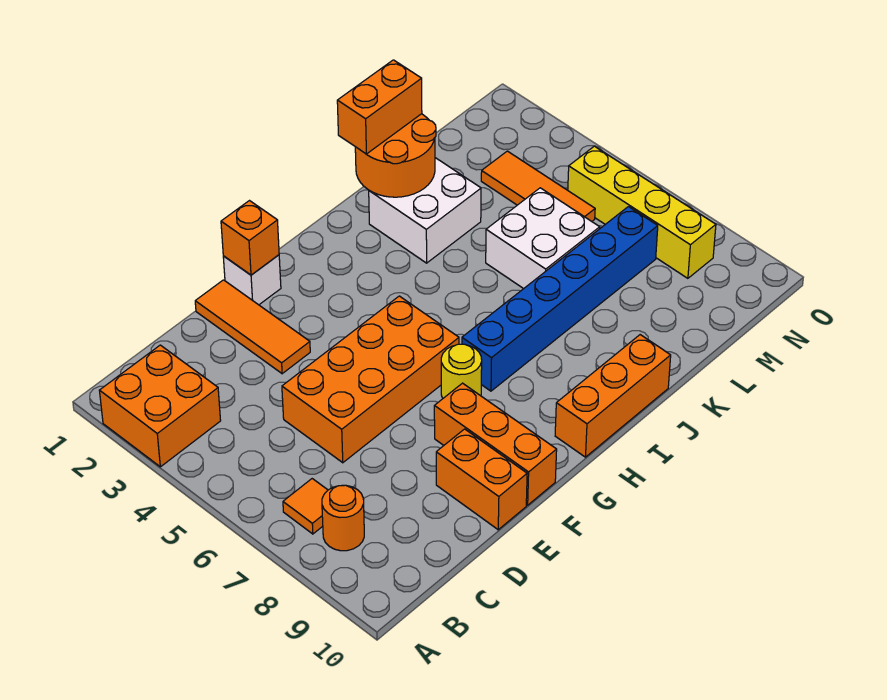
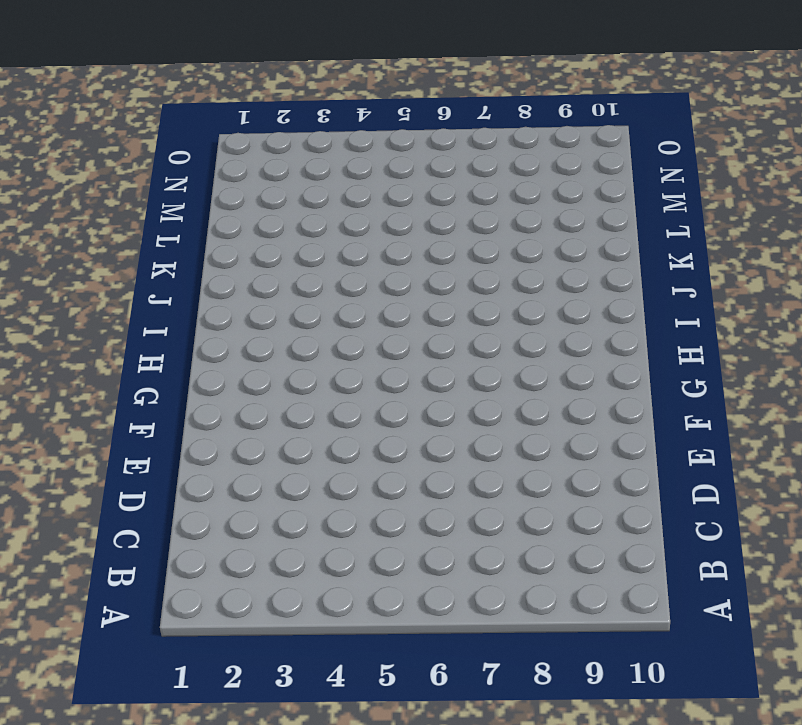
none -> orange brick A2:B3 level 1
none -> orange tile B7 level 1
none -> orange round brick B8 level 1

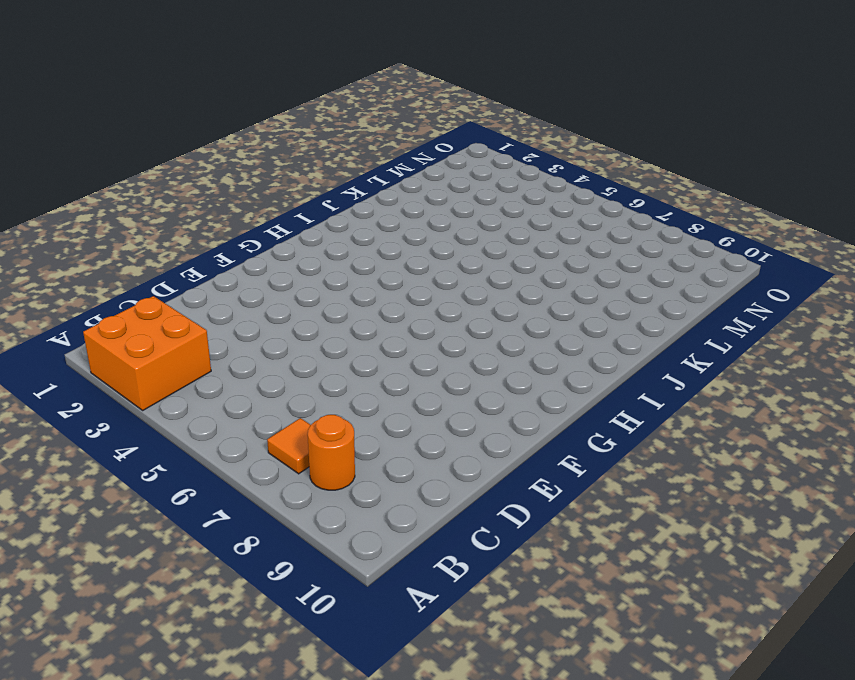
none -> orange brick D5:G6 level 1
none -> orange tile E1:E3 level 1
none -> orange brick E9:E10 level 1

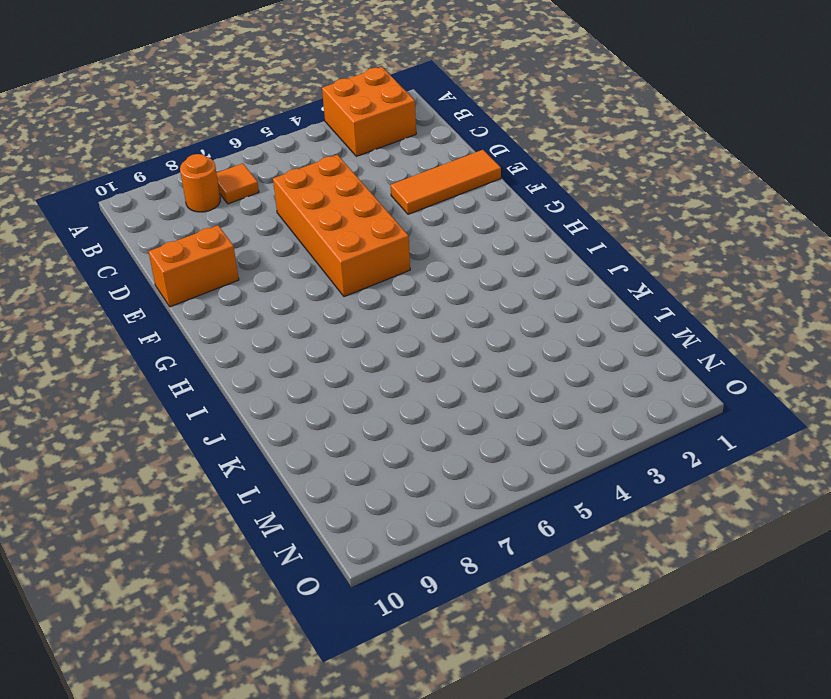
none -> white brick F1 level 1
none -> orange brick F8:F10 level 1
none -> yellow round brick G7 level 1

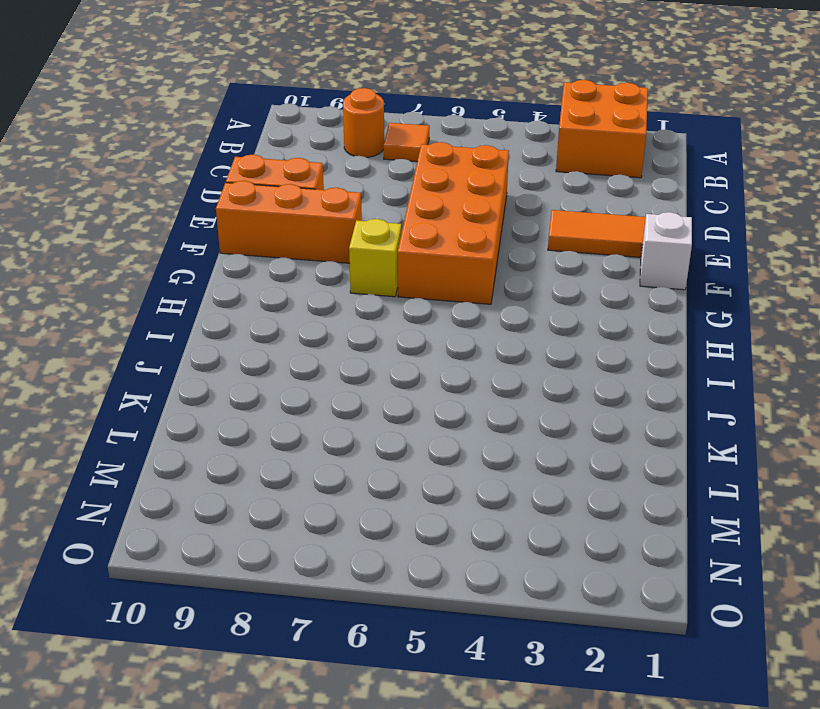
yellow brick G7 level 1 -> yellow round brick G7 level 1
none -> blue brick H7:M7 level 1
none -> orange brick H10:J10 level 1
none -> white brick J2:K3 level 1

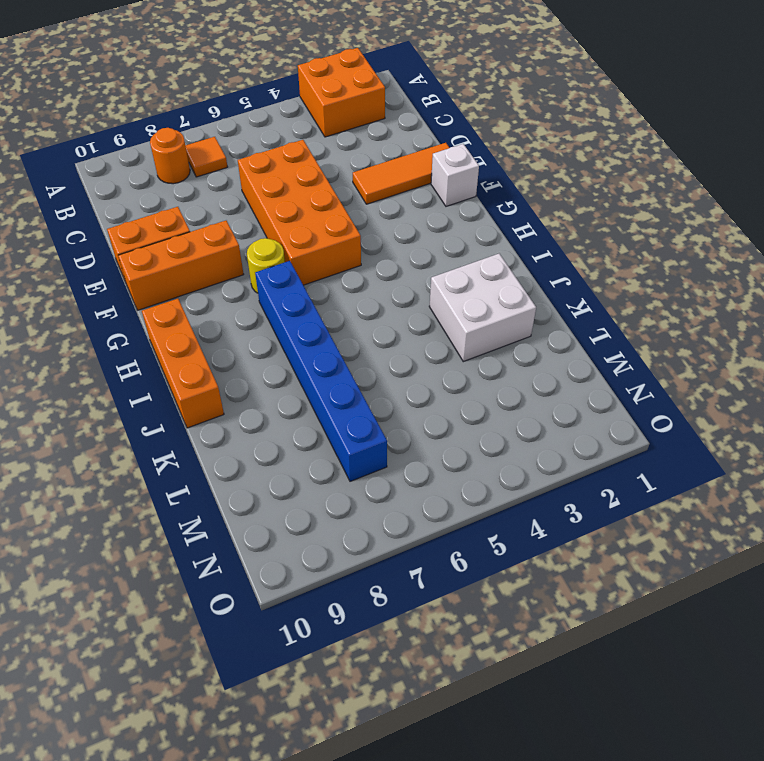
none -> white brick K5:L6 level 1
none -> orange tile M3:M5 level 1
none -> yellow brick N5:N8 level 1

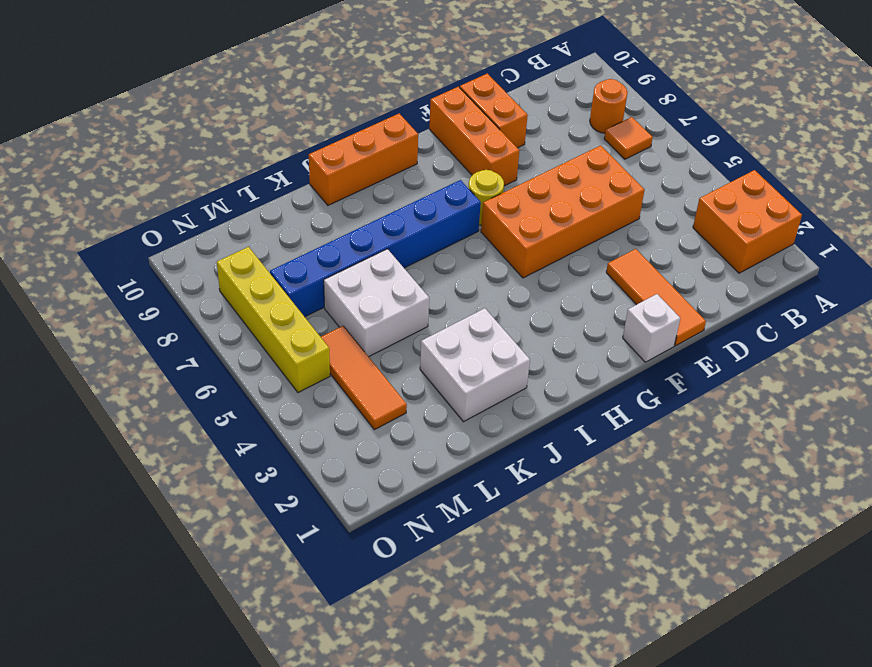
none -> orange brick F1 level 2
none -> orange round brick J1:K2 level 2
none -> orange brick J1:K1 level 3

